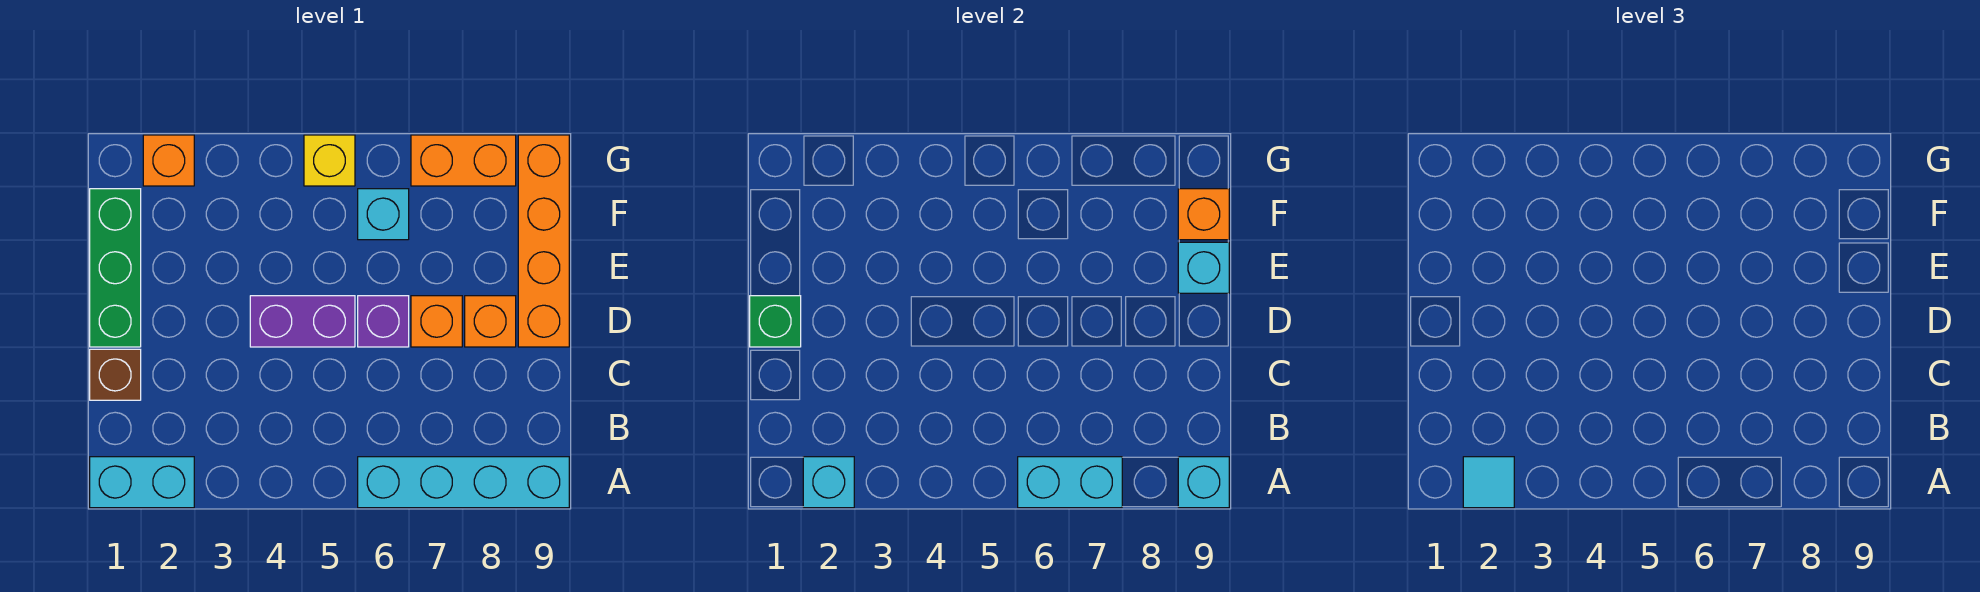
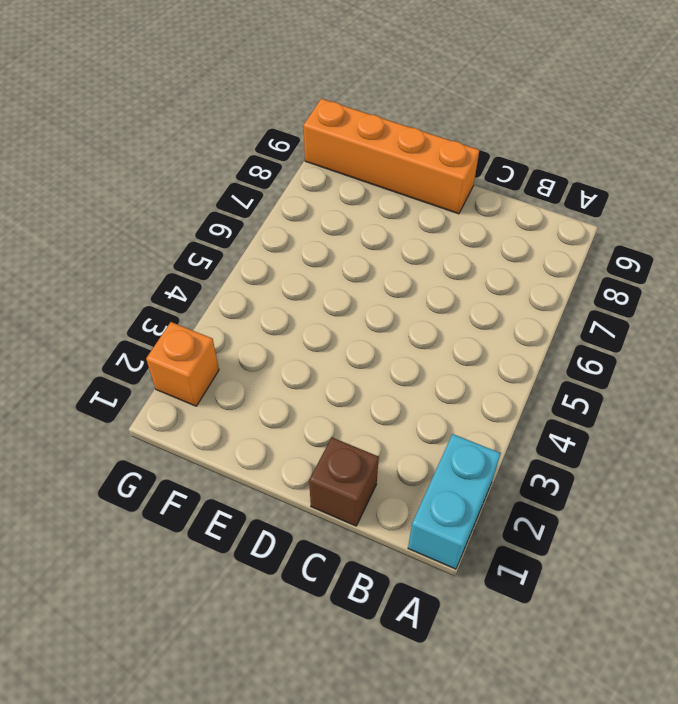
none -> cyan brick A6:A9 level 1
none -> green brick D1:F1 level 1
none -> purple brick D4:D5 level 1

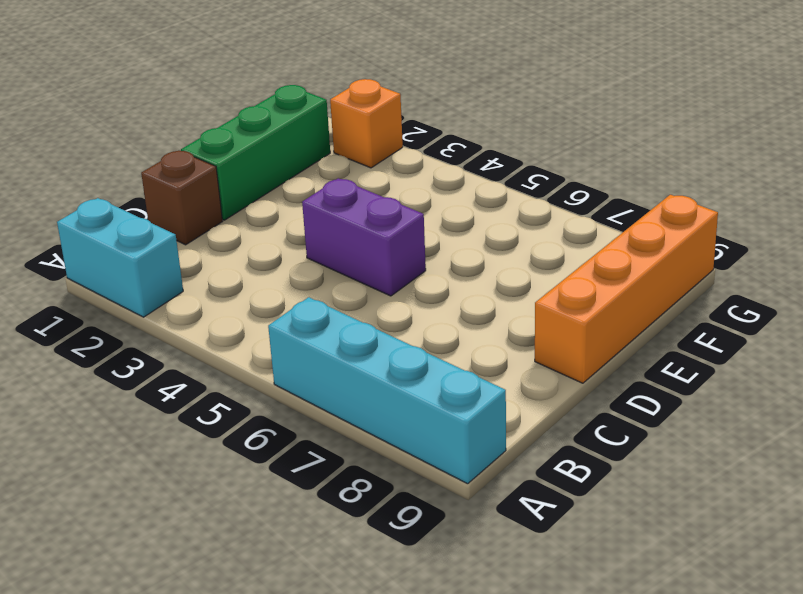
none -> purple brick D6 level 1
none -> orange brick D7 level 1
none -> orange brick D8 level 1

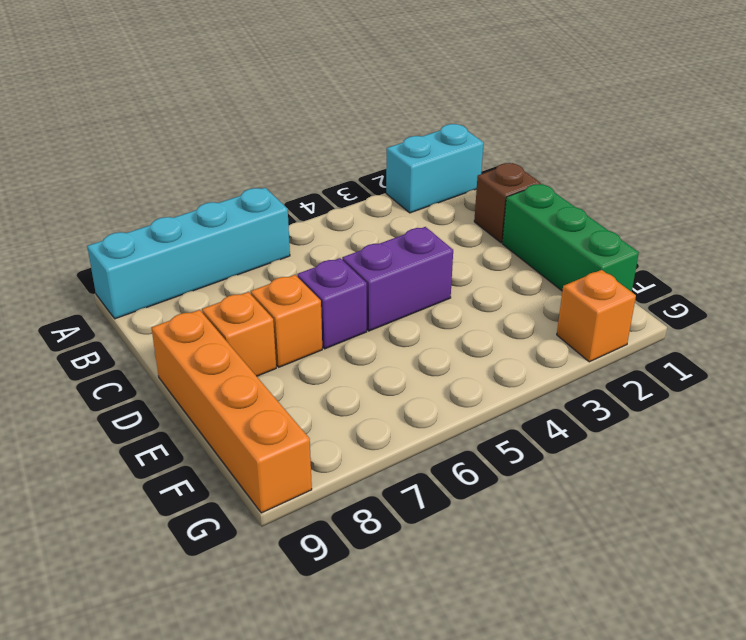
none -> cyan brick F6 level 1
none -> yellow brick G5 level 1
none -> orange brick G7:G8 level 1

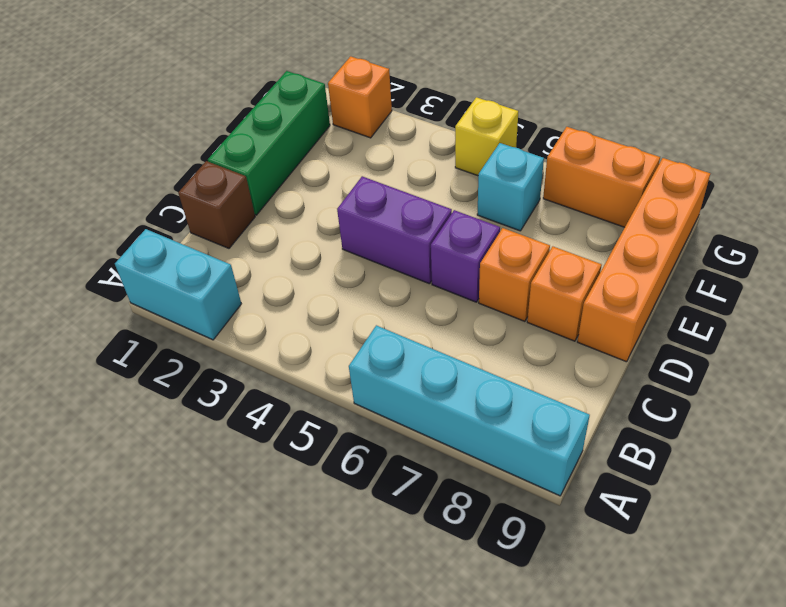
none -> cyan brick A2 level 2
none -> cyan brick A6:A7 level 2
none -> cyan brick A9 level 2

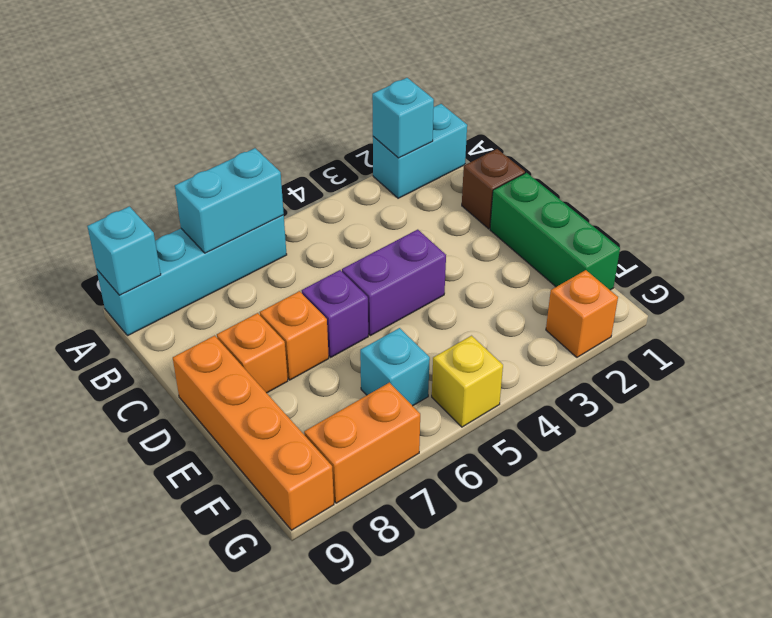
none -> green brick D1 level 2
none -> cyan brick E9 level 2
none -> orange brick F9 level 2

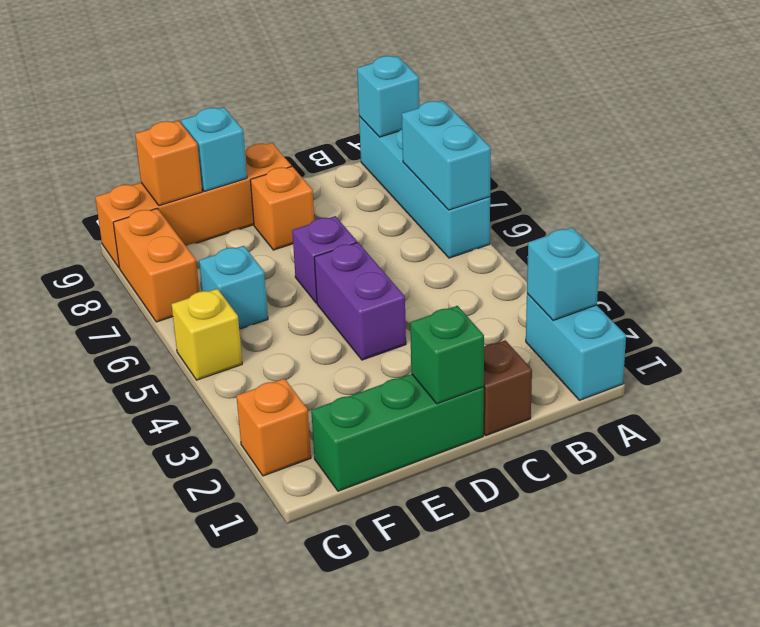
none -> orange brick D7 level 1
none -> cyan tile A2 level 3

